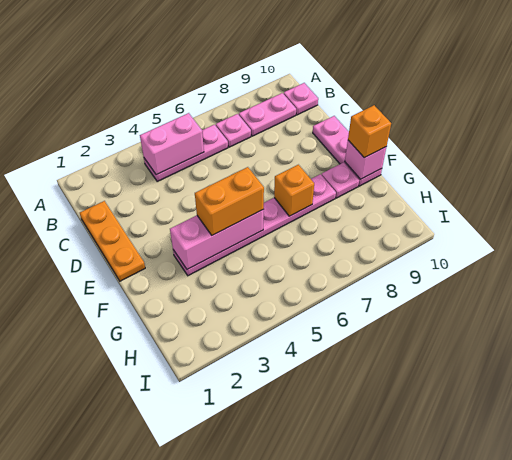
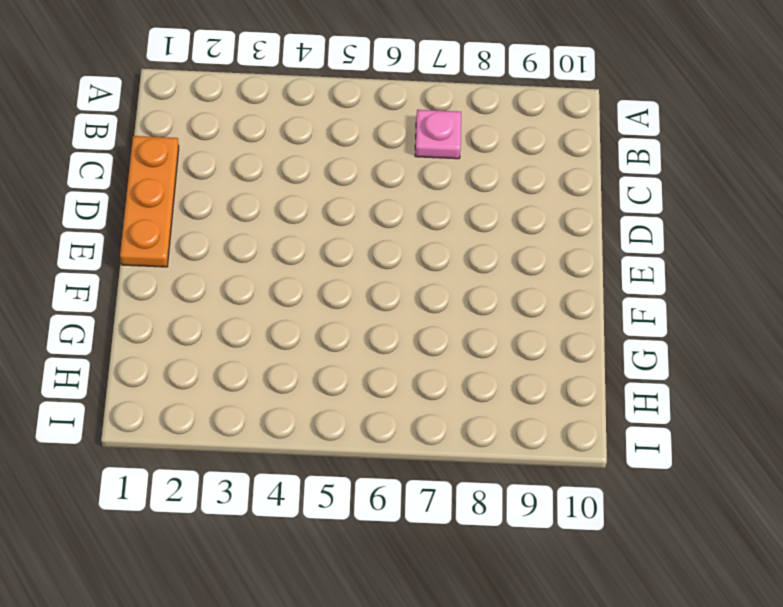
none -> pink plate B4:B6 level 1
none -> pink plate B8:B9 level 1
none -> pink plate B10 level 1

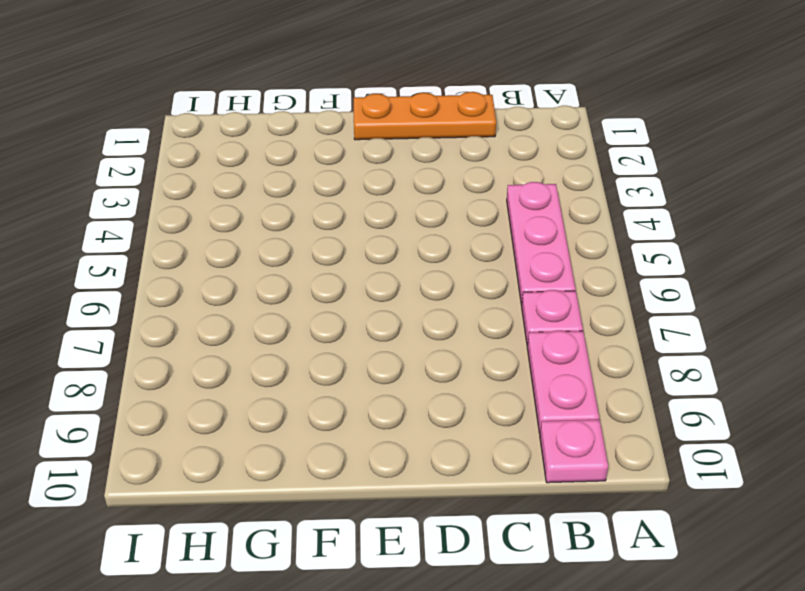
none -> pink plate D10:F10 level 1
none -> pink plate F3:F8 level 1
none -> pink plate F9 level 1

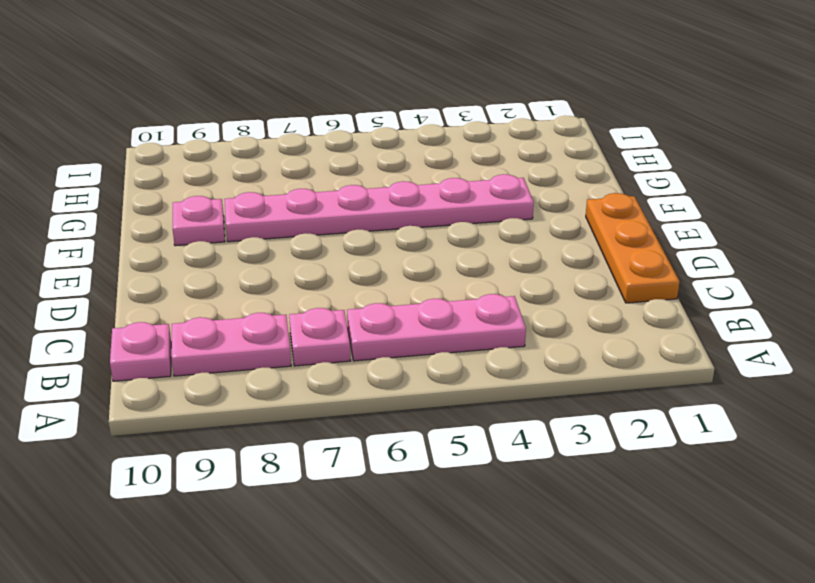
none -> pink plate D10:F10 level 1
none -> pink brick B4:B5 level 2
none -> pink brick F3:F5 level 2

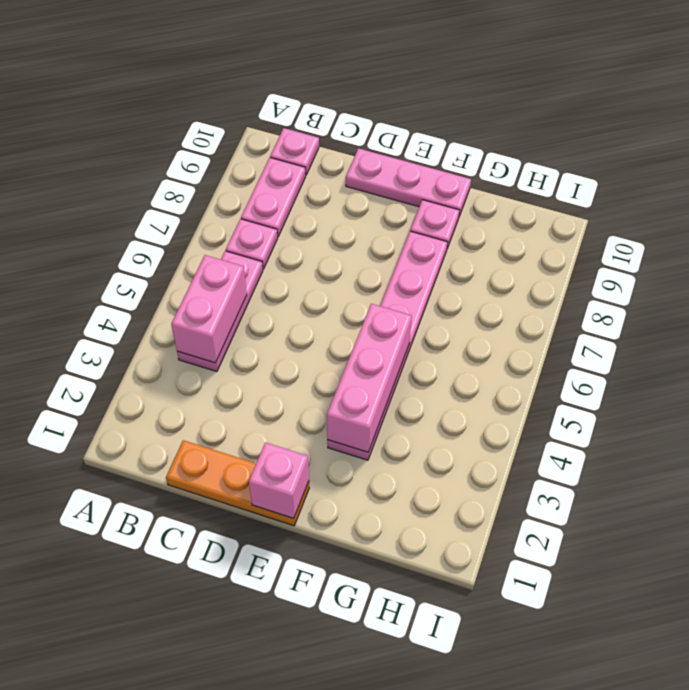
pink brick E1 level 2 -> pink brick F10 level 2
none -> orange brick F7 level 2
none -> orange brick F4:F5 level 3
none -> orange brick F10 level 3

